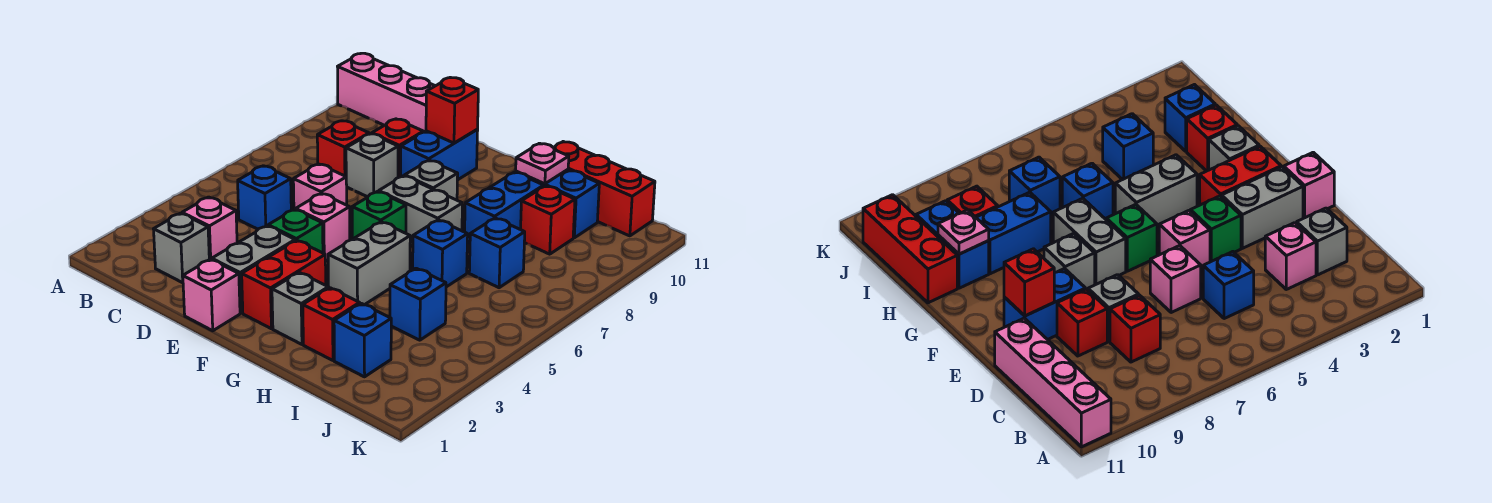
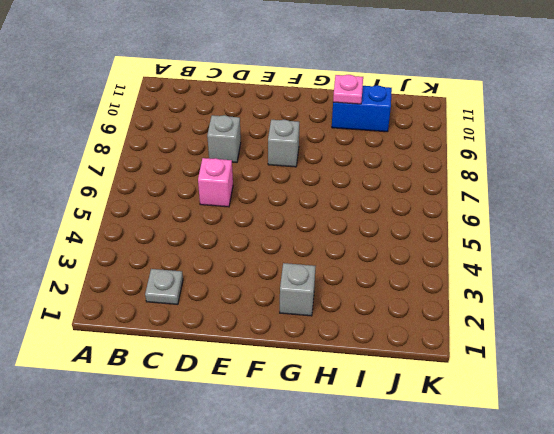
grey plate C2 level 1 -> grey brick C2 level 1
none -> pink brick A11:D11 level 1
none -> pink brick C3 level 1
none -> blue brick C5 level 1
none -> red brick C8 level 1

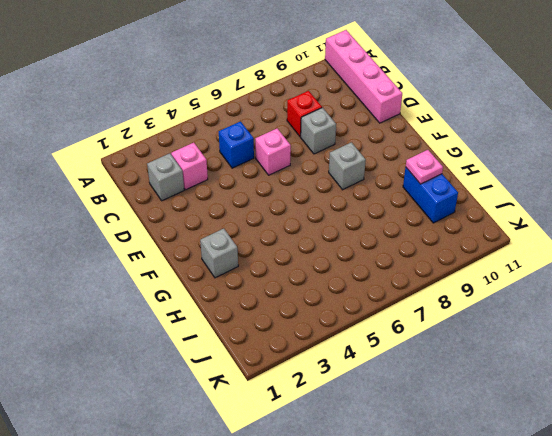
none -> red brick D9 level 1
none -> pink brick E1 level 1
none -> grey brick E2:E3 level 1
none -> green brick E4 level 1

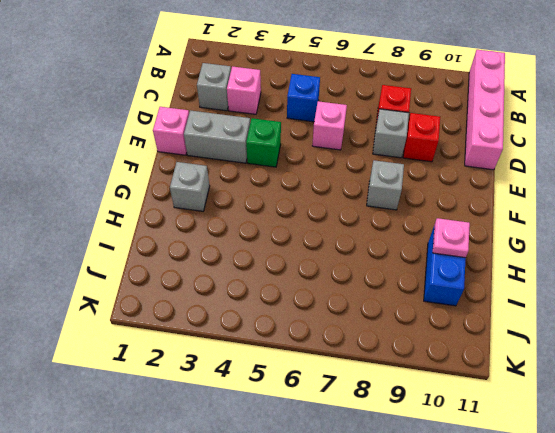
none -> pink brick E5 level 1
none -> blue brick E9:E10 level 1
none -> red brick F2:F3 level 1
none -> green brick F6 level 1

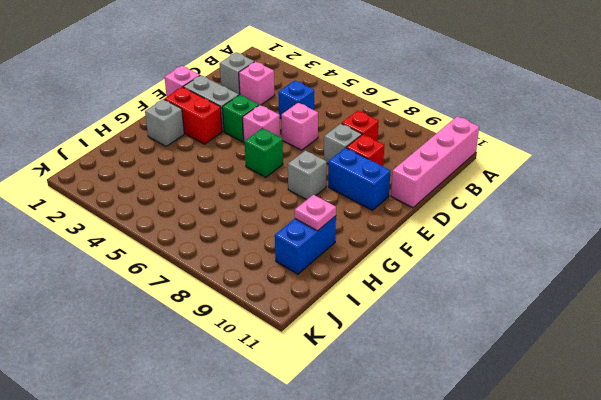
none -> grey brick F7:G7 level 1
none -> grey brick G4:G5 level 1
none -> red brick H2 level 1
none -> blue brick H6 level 1

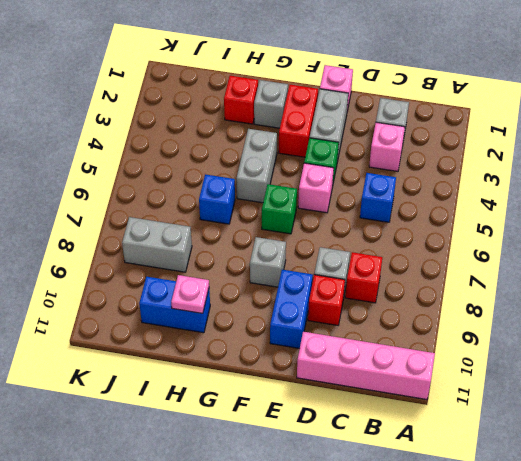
grey brick I8:J8 level 1 -> grey brick F7:G7 level 1
none -> pink brick D6 level 1
none -> blue brick H8:H9 level 1
none -> red brick H11:J11 level 1
none -> blue brick I2 level 1

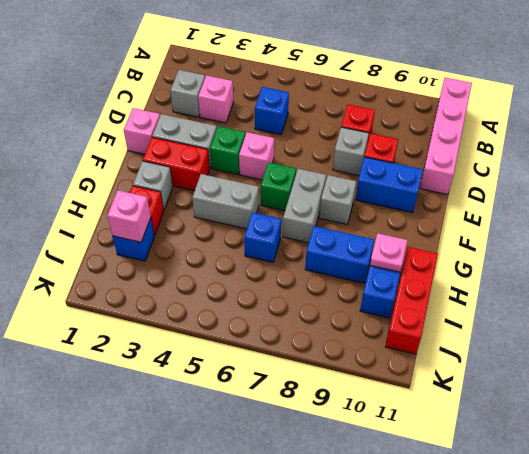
pink brick I2 level 2 -> pink brick D6 level 1
none -> blue brick I4 level 1
none -> blue brick I7 level 1
none -> red brick I9 level 1
none -> red brick E10 level 2

